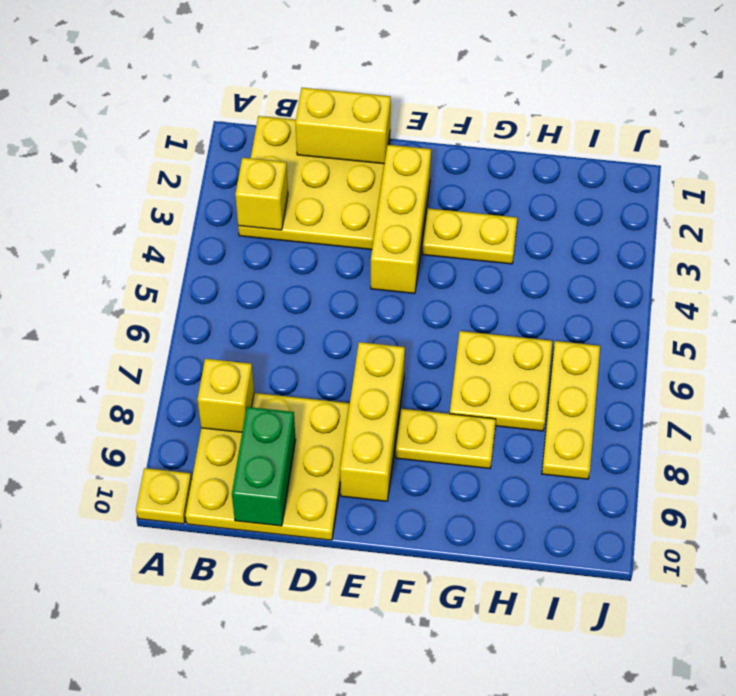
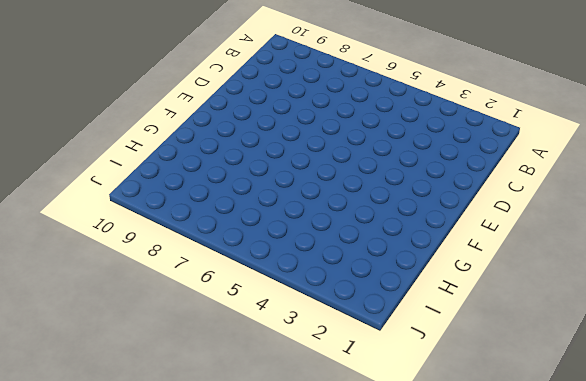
none -> yellow plate A10 level 1
none -> yellow plate B1:D3 level 1
none -> yellow plate B8:D10 level 1

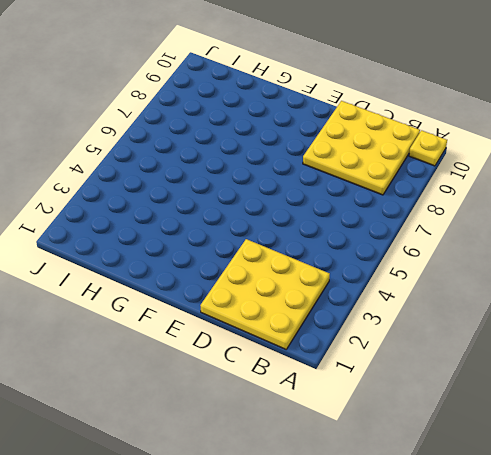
none -> yellow brick E2:E4 level 1
none -> yellow brick E7:E9 level 1
none -> yellow plate F3:G3 level 1

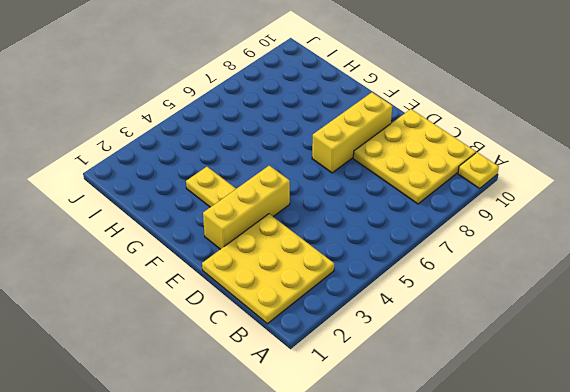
none -> yellow plate F8:G8 level 1
none -> yellow plate G6:H7 level 1
none -> yellow plate I6:I8 level 1

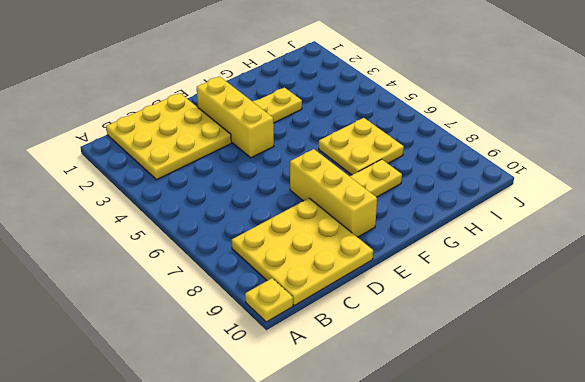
none -> yellow plate I6:I8 level 1
none -> yellow brick B3 level 2
none -> yellow brick B8 level 2

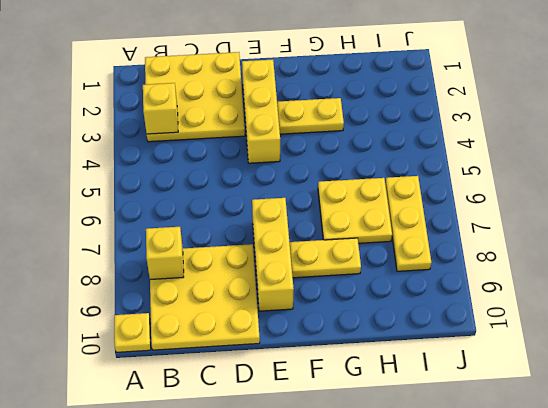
none -> yellow brick C1:D1 level 2
none -> green brick C9:C10 level 2

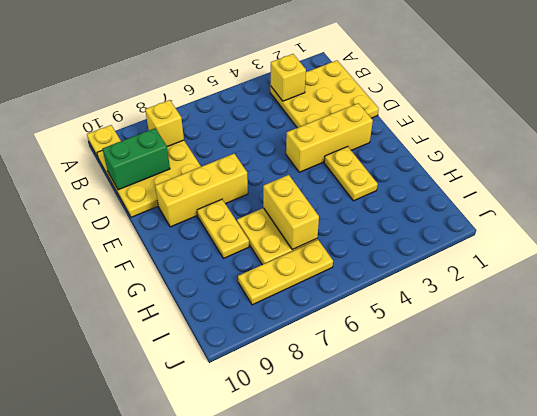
yellow brick G6:H6 level 2 -> yellow brick C1:D1 level 2

